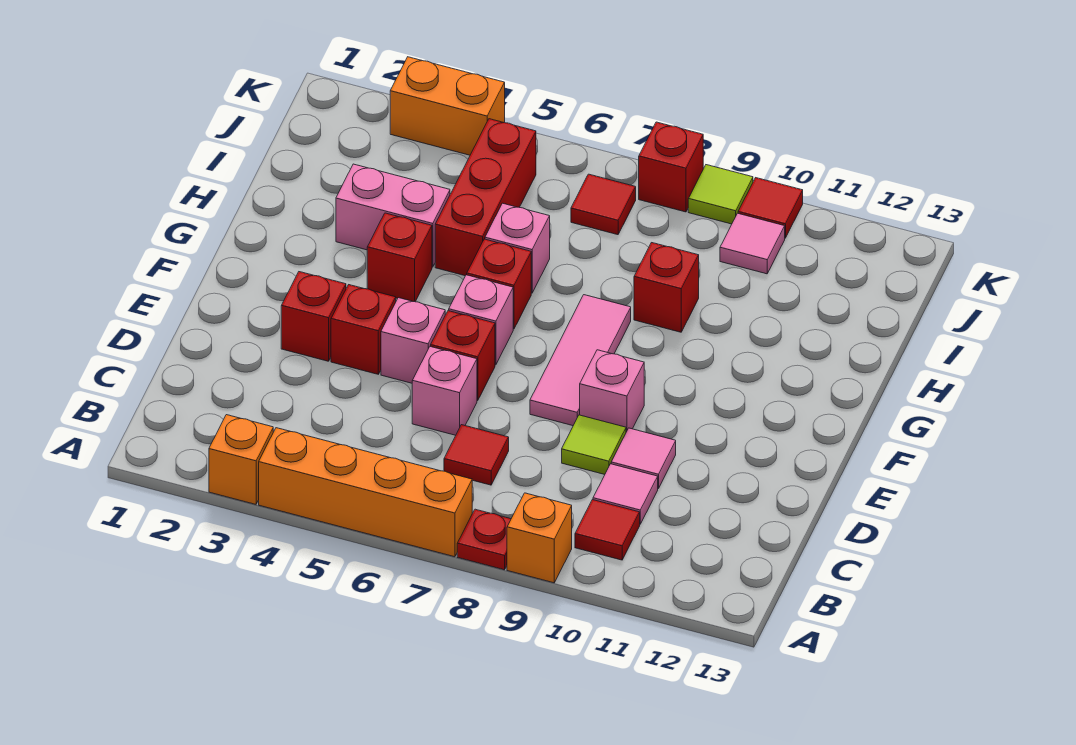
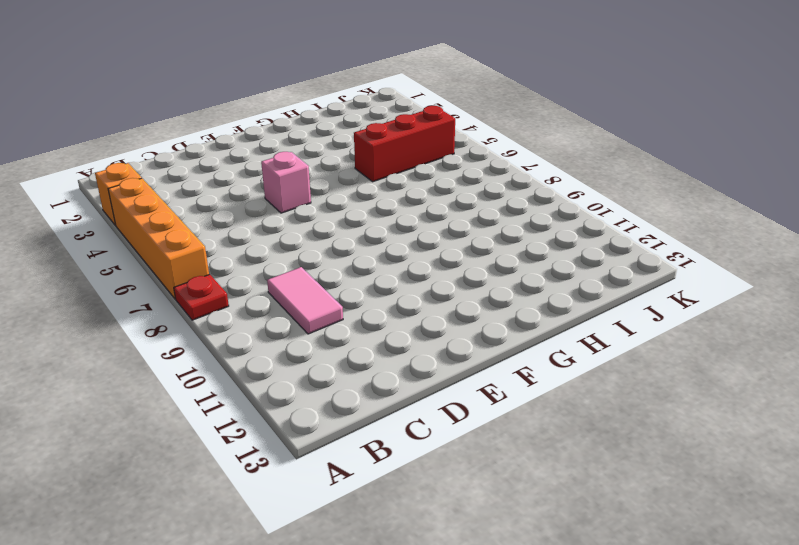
pink tile C9:C10 level 1 -> pink tile C10 level 1
none -> orange brick A9 level 1
none -> red tile B10 level 1
none -> red tile C7 level 1

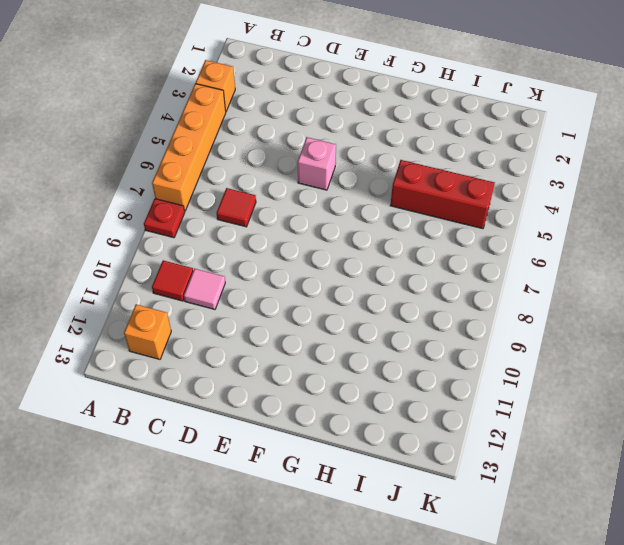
orange brick B12 level 1 -> orange brick A9 level 1
none -> pink brick D6 level 1
none -> lime tile D9 level 1
none -> pink tile D10 level 1

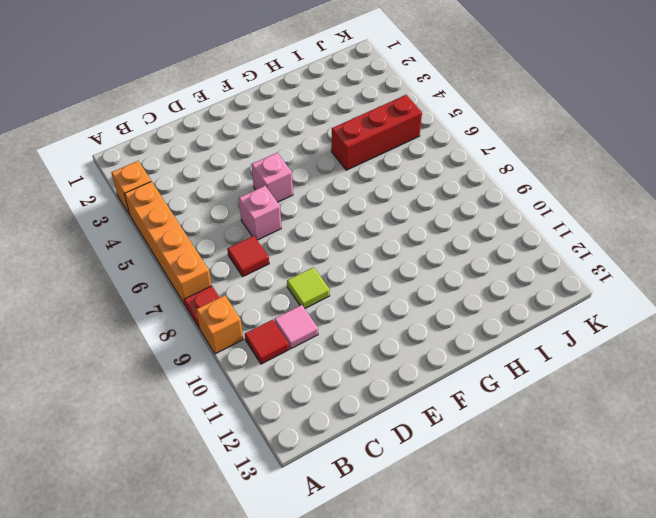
none -> pink tile D10 level 1
none -> red brick E3 level 1
none -> red brick E4 level 1

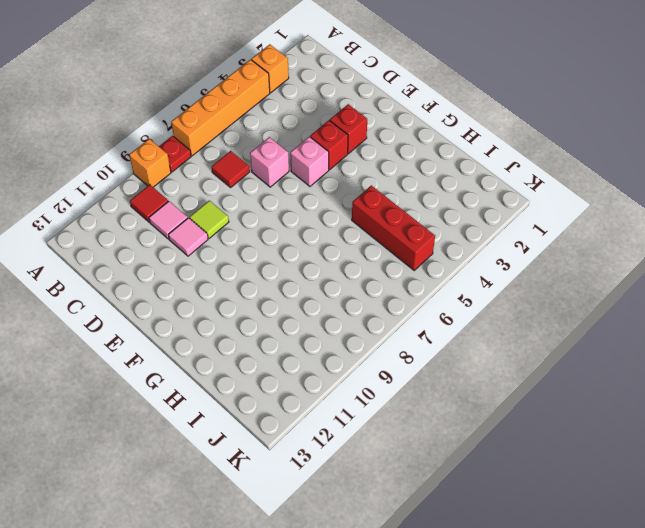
none -> red brick E6 level 1
none -> pink tile E8:G8 level 1
none -> pink brick E9 level 1

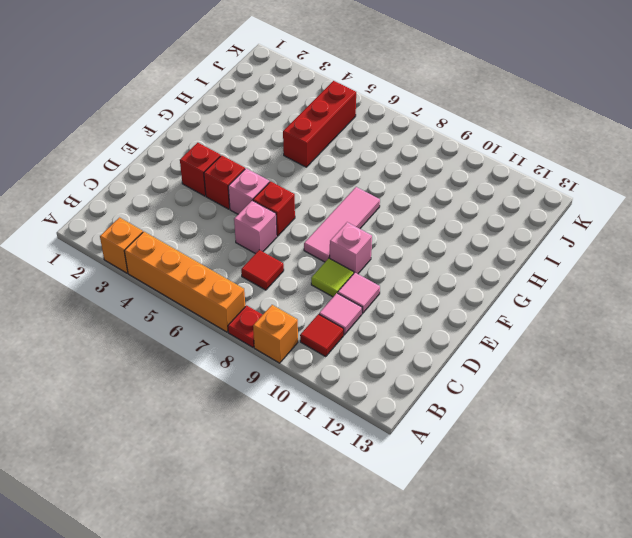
none -> pink brick F6 level 1
none -> red brick G4 level 1
none -> red brick G6 level 1

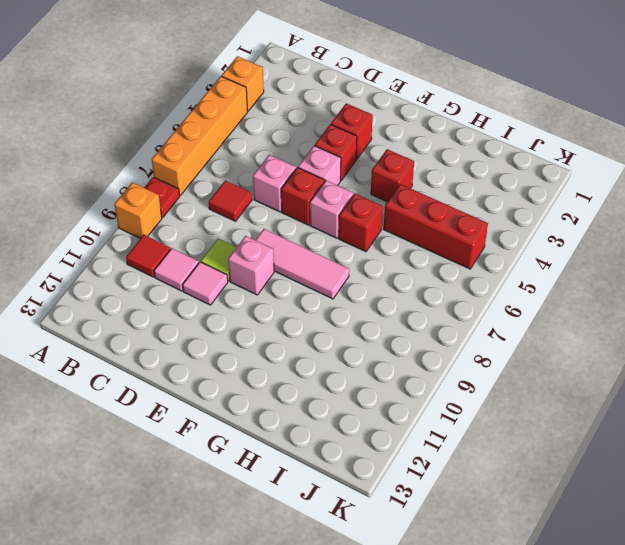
none -> pink brick H3:H4 level 1
none -> pink brick H6 level 1
none -> red brick H9 level 1

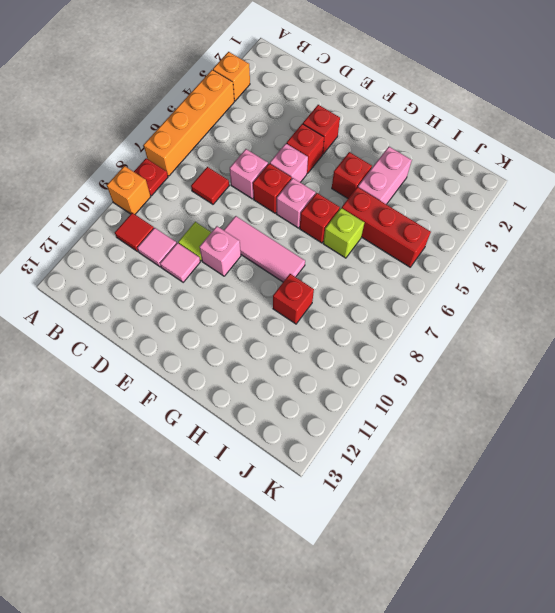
lime brick H6 level 1 -> pink brick H6 level 1
none -> red tile J7 level 1
none -> pink tile J10 level 1
none -> orange brick K3:K4 level 1

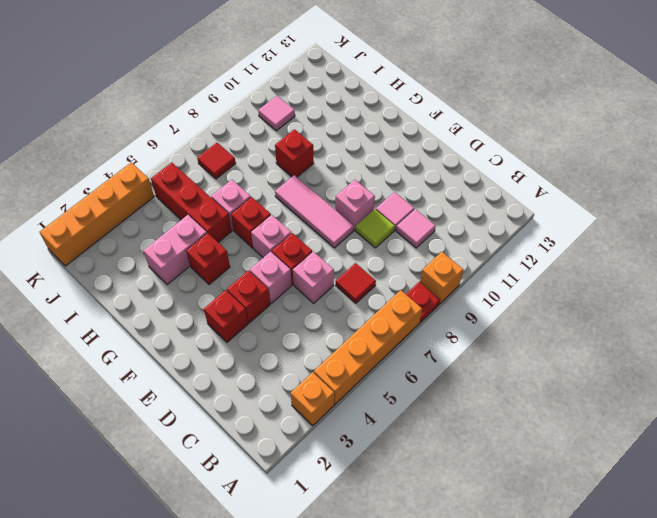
orange brick K1:K4 level 1 -> orange brick K3:K4 level 1
none -> red tile B10 level 1
none -> red brick K8 level 1
none -> lime tile K9 level 1

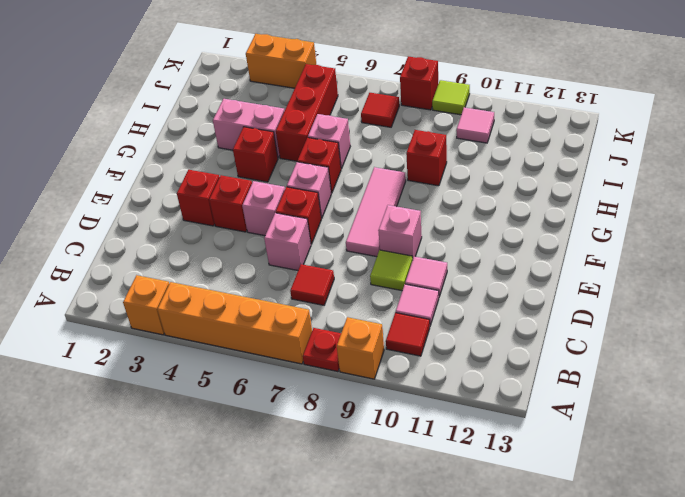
none -> red tile K10 level 1

